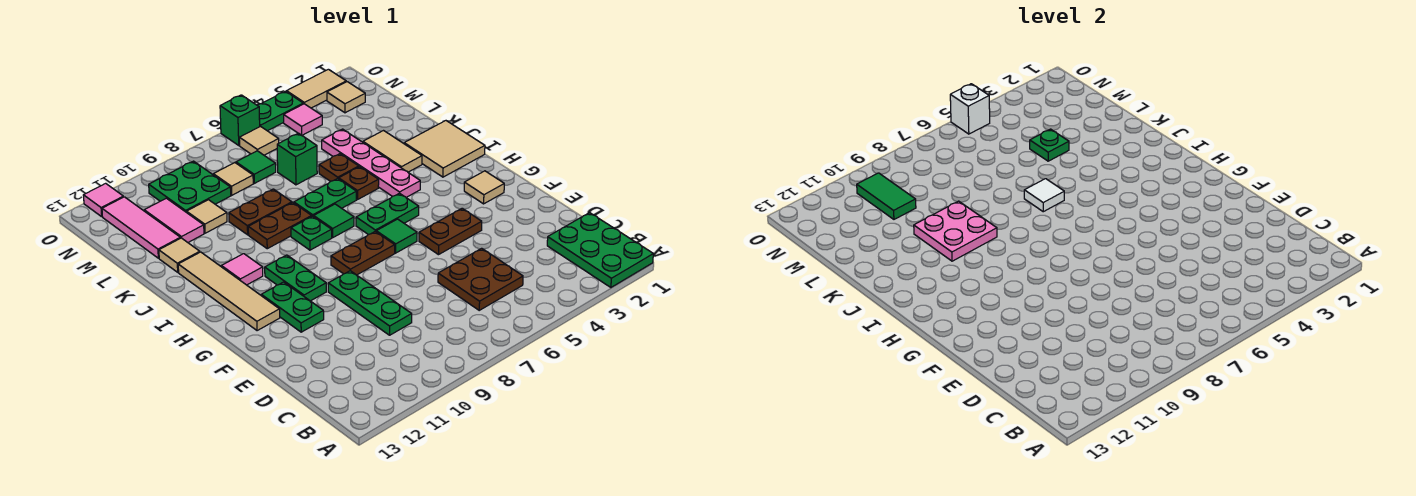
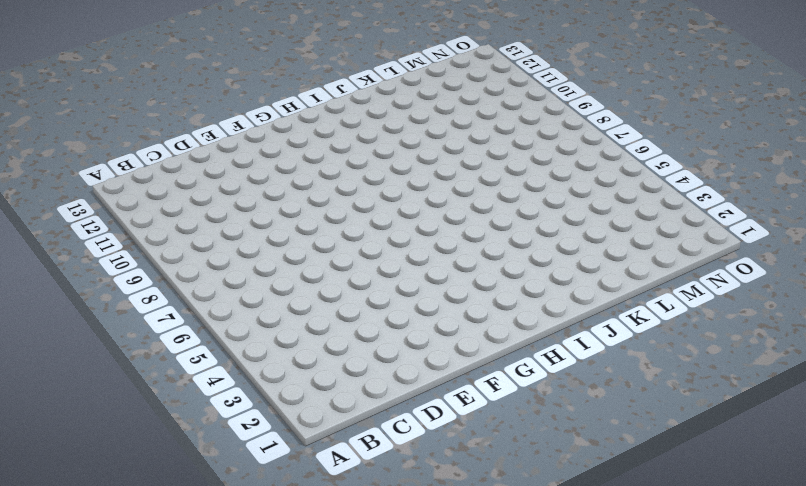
none -> green plate A1:C2 level 1
none -> brown plate C5:D6 level 1
none -> green plate D9:F9 level 1
none -> brown plate F4:F5 level 1

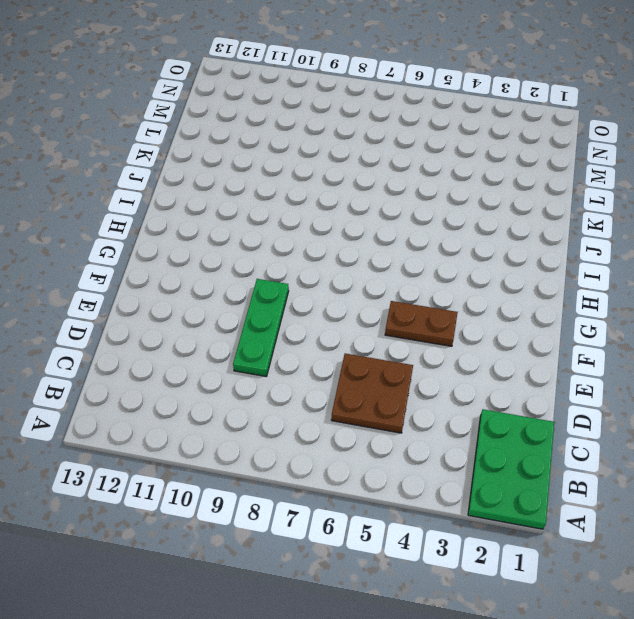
none -> green plate F11:G11 level 1
none -> tan tile G2 level 1
none -> green tile G6 level 1
none -> brown plate G7:G8 level 1

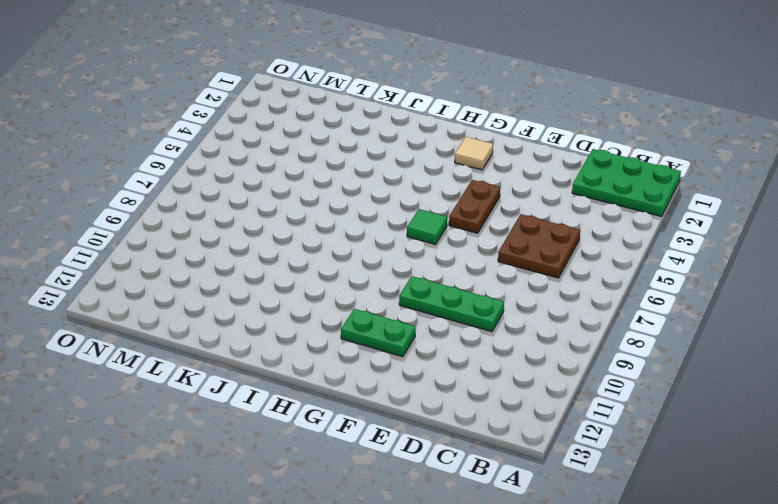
none -> brown plate G7:G8 level 1
none -> green plate G10:H10 level 1
none -> tan tile G12:J12 level 1
none -> green plate H5:H6 level 1

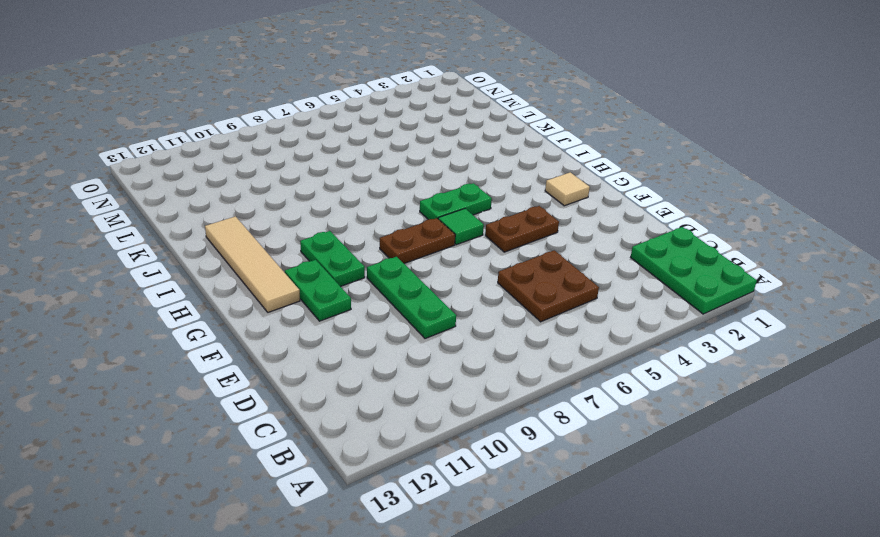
none -> tan tile I1:J2 level 1
none -> pink plate I4:L4 level 1
none -> green tile I7 level 1
none -> green plate I8 level 1

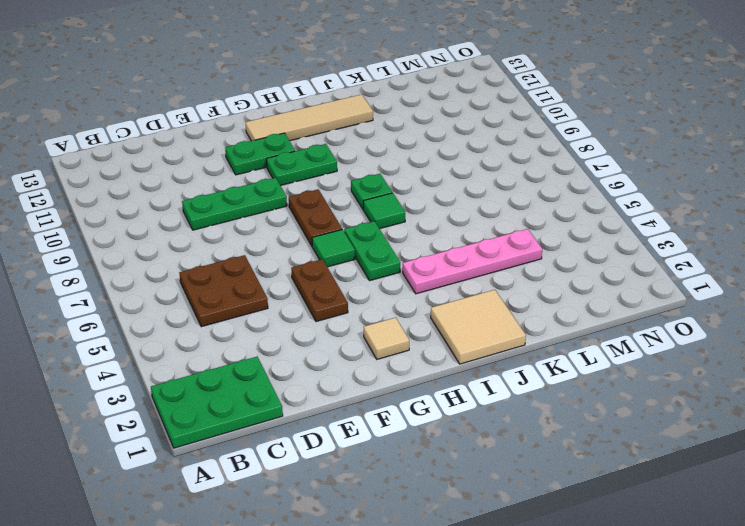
none -> pink tile I11 level 1
none -> tan tile J3:K3 level 1
none -> brown plate J5 level 1
none -> green plate J6:J7 level 1

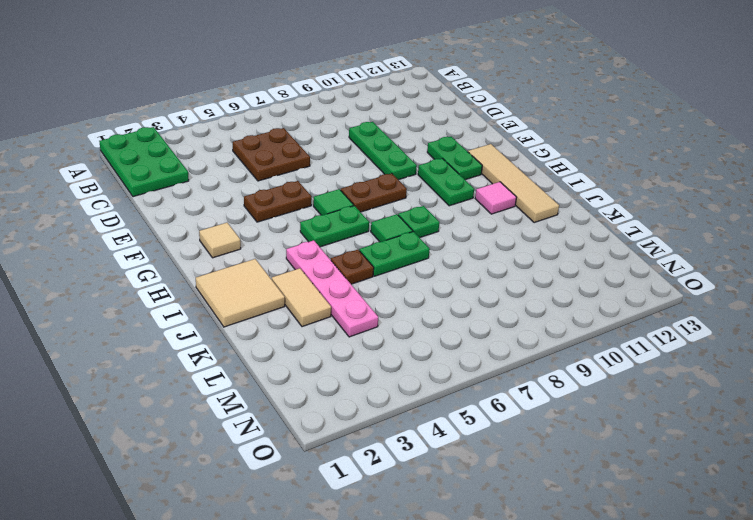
none -> brown plate J8:J9 level 1
none -> brown plate K5 level 1
none -> brown plate K8:K9 level 1
none -> tan tile K12 level 1

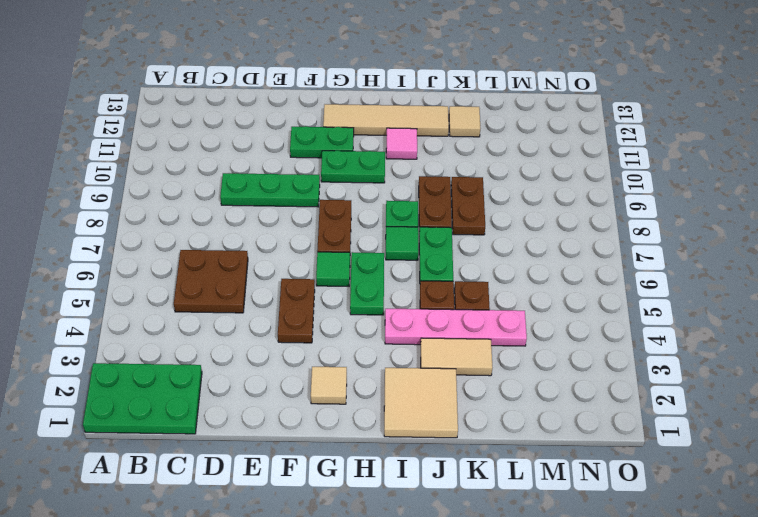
none -> green brick L6 level 1
none -> tan tile L10 level 1
none -> pink tile L11:M11 level 1
none -> pink tile L12:N12 level 1

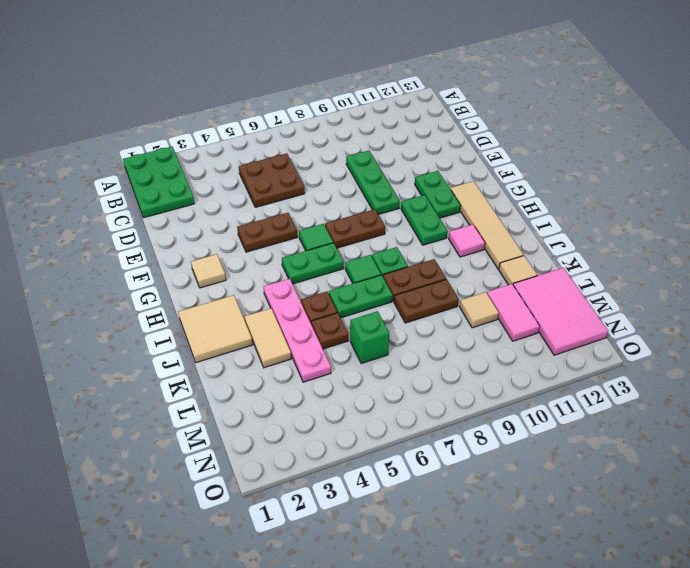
pink tile L12:N13 level 1 -> pink tile L12:N12 level 1
none -> green tile M7 level 1
none -> tan tile M8 level 1
none -> green plate M9:N10 level 1
none -> tan tile N2 level 1

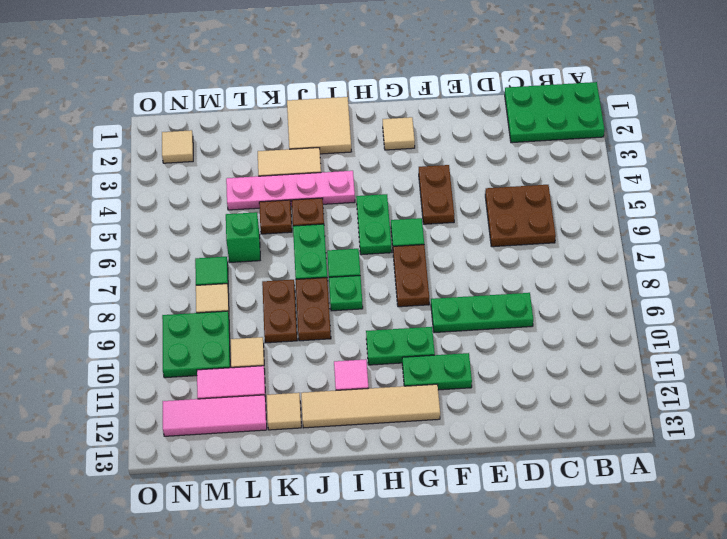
none -> pink tile N4 level 1
none -> tan tile N6 level 1
none -> tan tile O2:O3 level 1
none -> green plate O4:O5 level 1

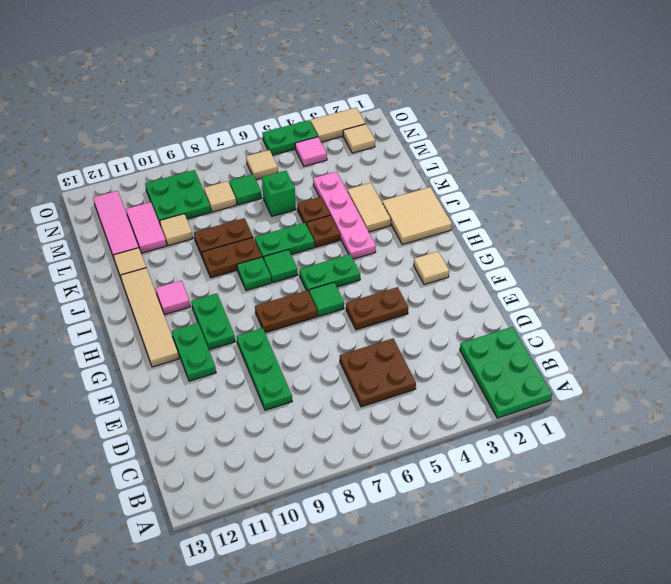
none -> green brick O6 level 1
none -> pink tile O12 level 1
none -> white tile J6 level 2
none -> pink plate J9:K10 level 2

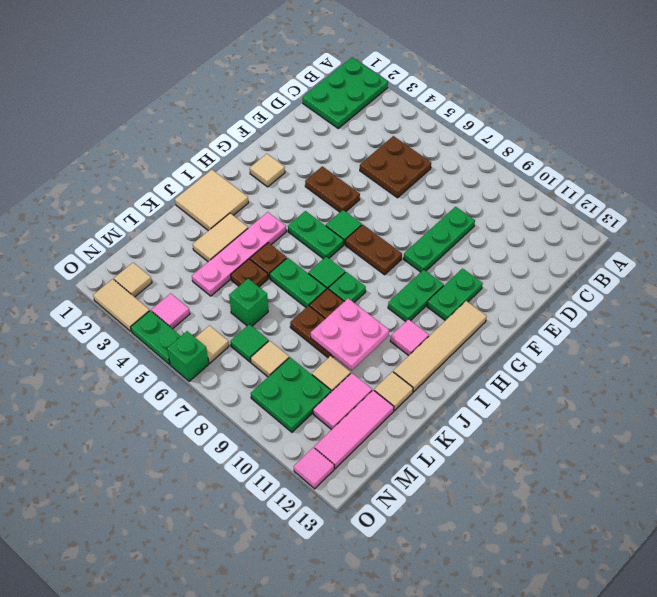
none -> white tile J6 level 2
none -> green plate L4 level 2
none -> green tile M10:N10 level 2
none -> white brick O5 level 2

